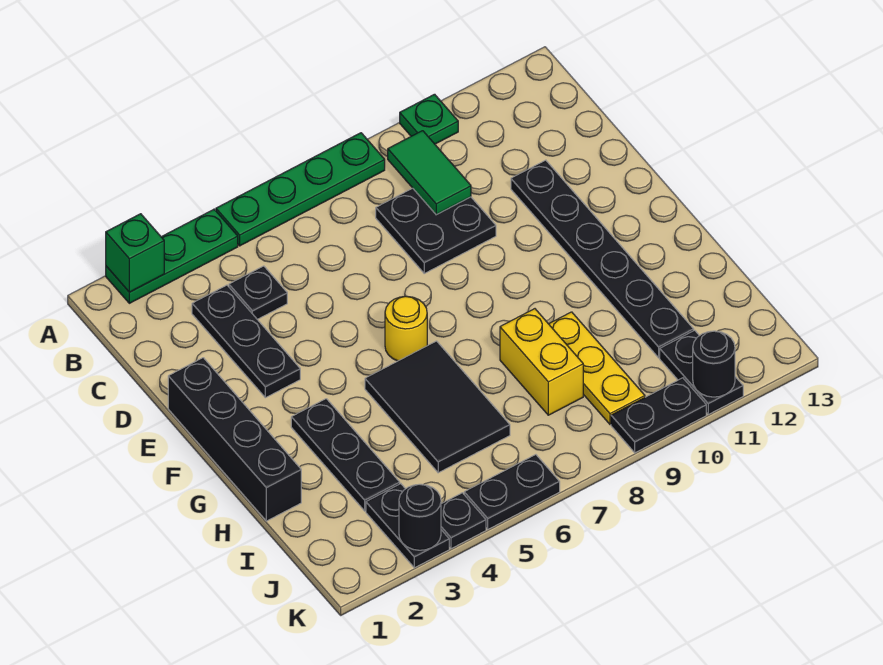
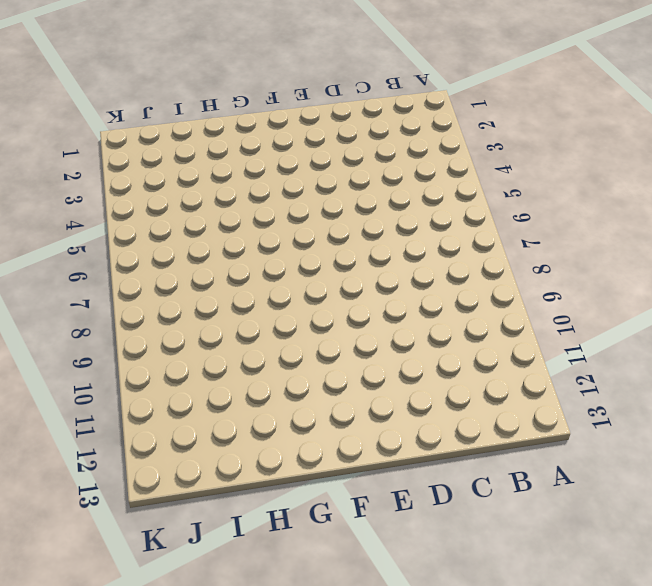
none -> green plate A2:A4 level 1
none -> green plate A5:A8 level 1
none -> green plate A10 level 1

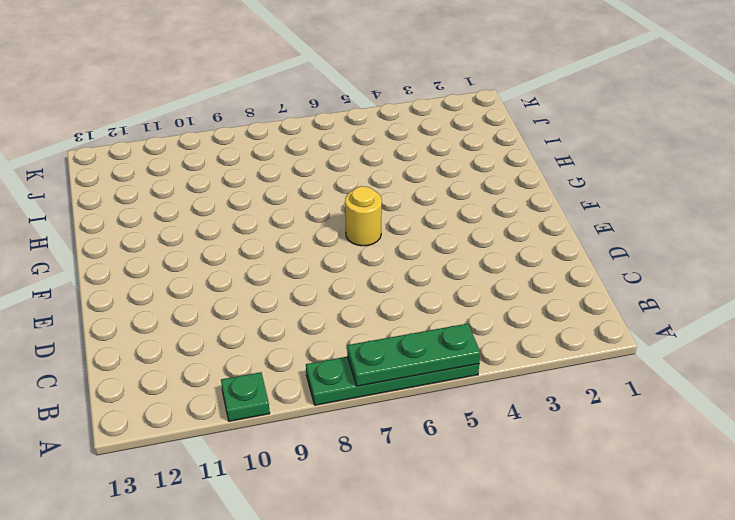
green plate A5:A7 level 2 -> green plate A2:A4 level 1
none -> black plate C3:E3 level 1
none -> black plate C4 level 1
none -> black plate C8:D9 level 1

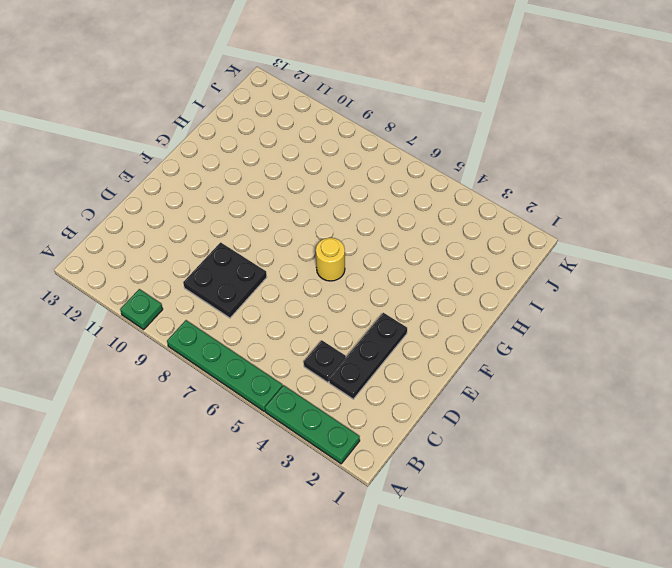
none -> black plate D11:I11 level 1
none -> black brick E1:H1 level 1
none -> black plate G3:I3 level 1

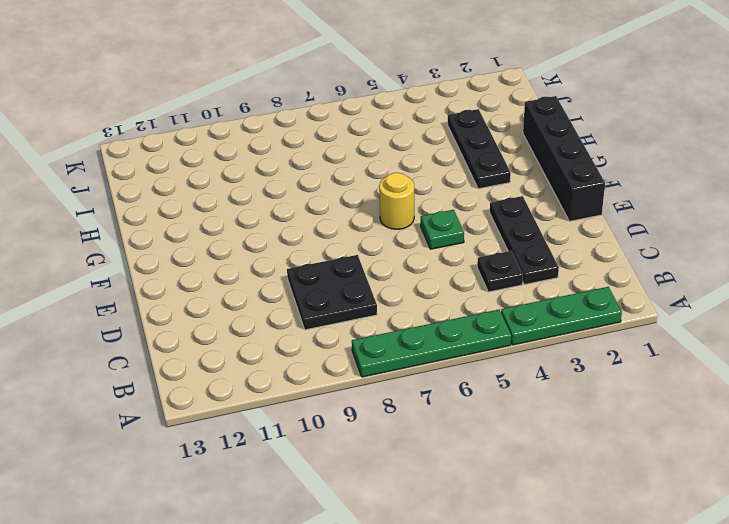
green plate E5 level 1 -> green plate A10 level 1
none -> black plate D11:I11 level 1
none -> black tile G5:I6 level 1
none -> yellow brick H8:I8 level 1

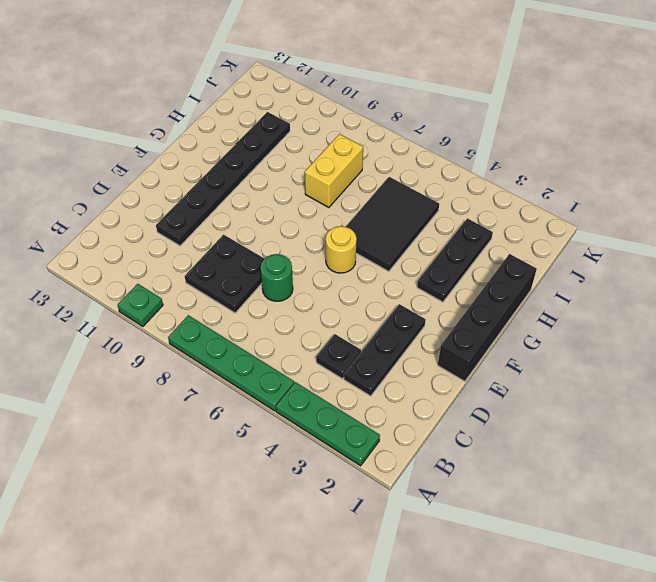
green round brick D7 level 1 -> none
none -> yellow plate H9:J9 level 1
none -> black plate J3:K3 level 1
none -> black plate J11:K11 level 1

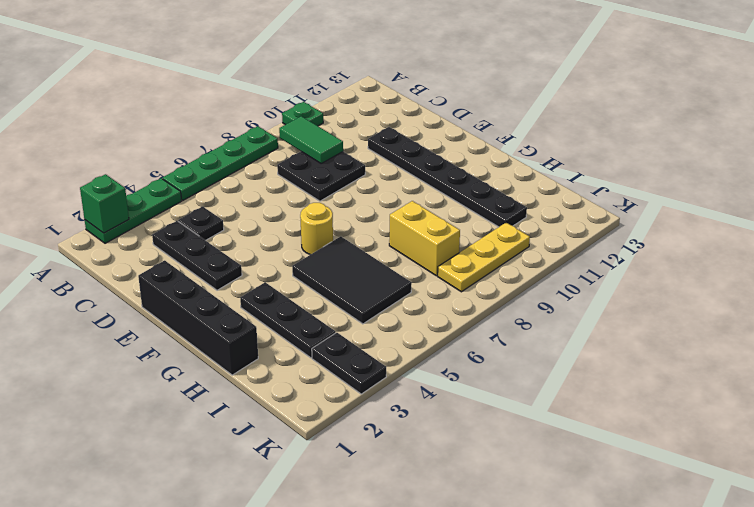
yellow plate J8:J10 level 1 -> yellow plate H9:J9 level 1
none -> black plate J11:K11 level 1
none -> black plate K4 level 1
none -> black plate K5:K6 level 1

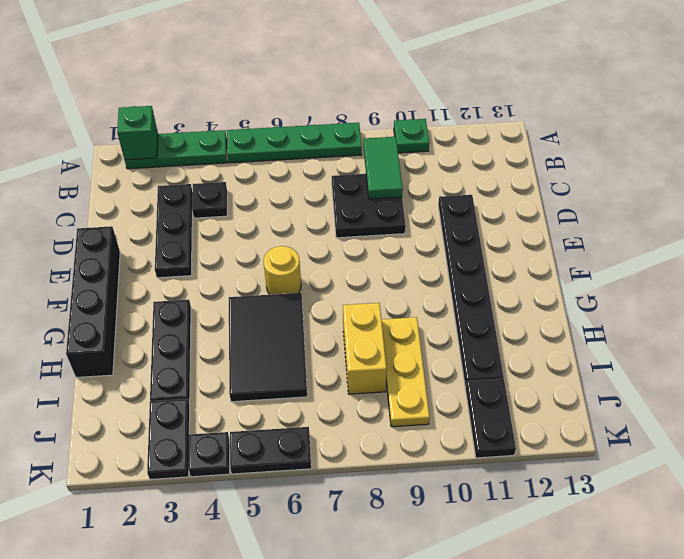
none -> black plate K9:K10 level 1
none -> black round brick K3 level 2
none -> black round brick K11 level 2

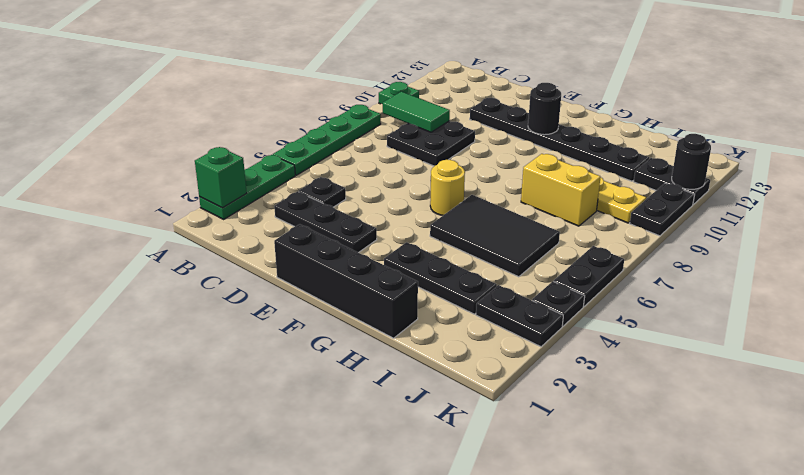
black round brick F11 level 2 -> black round brick K3 level 2

